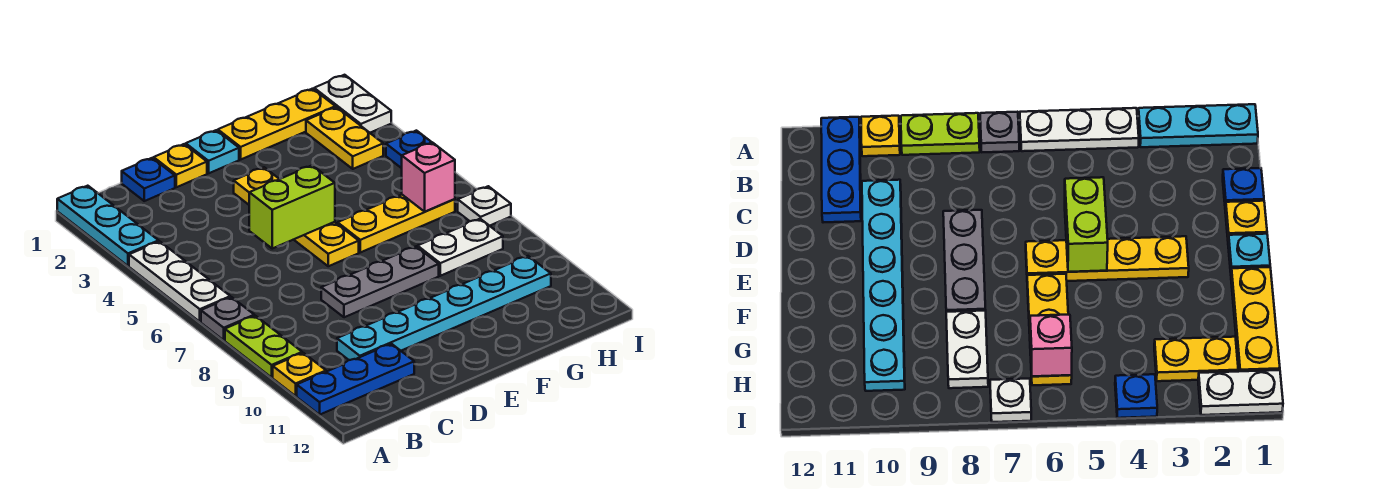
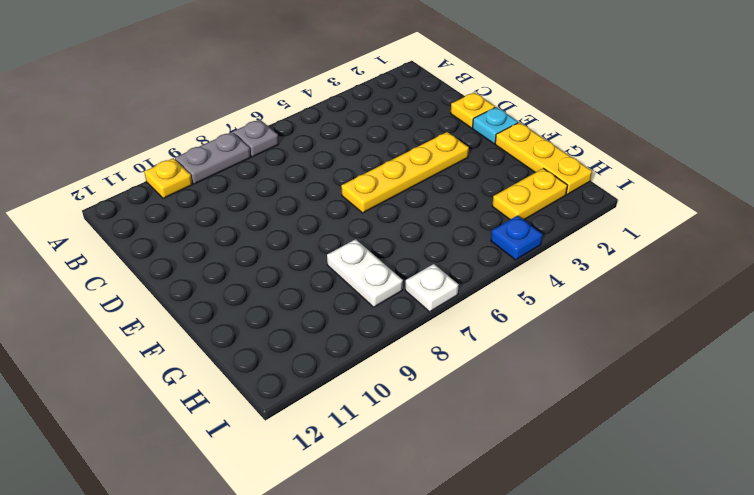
grey plate A8:A9 level 1 -> lime plate A8:A9 level 1
none -> cyan plate A1:A3 level 1
none -> white plate A4:A6 level 1
none -> blue plate A11:C11 level 1

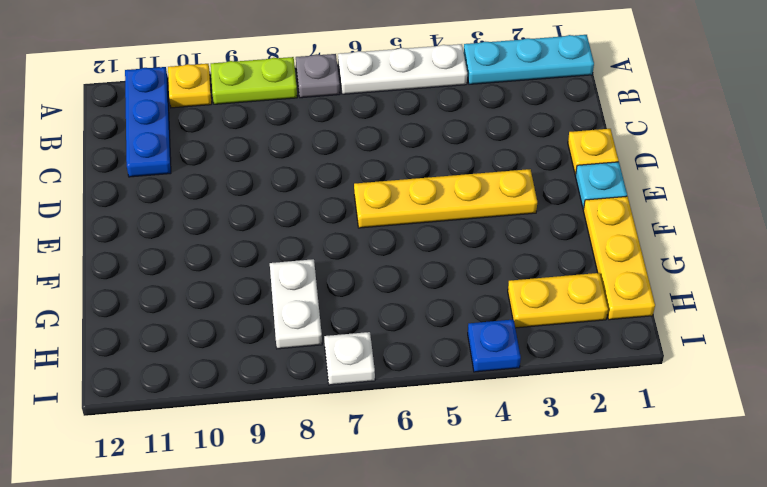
none -> blue plate C1 level 1
none -> cyan plate C10:H10 level 1
none -> grey plate D8:F8 level 1

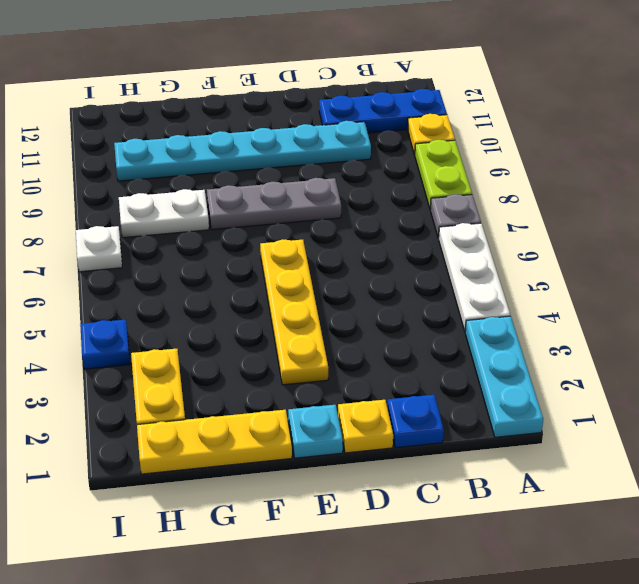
none -> yellow plate F6:H6 level 1
none -> white plate I1:I2 level 1
none -> lime brick D5:E5 level 2

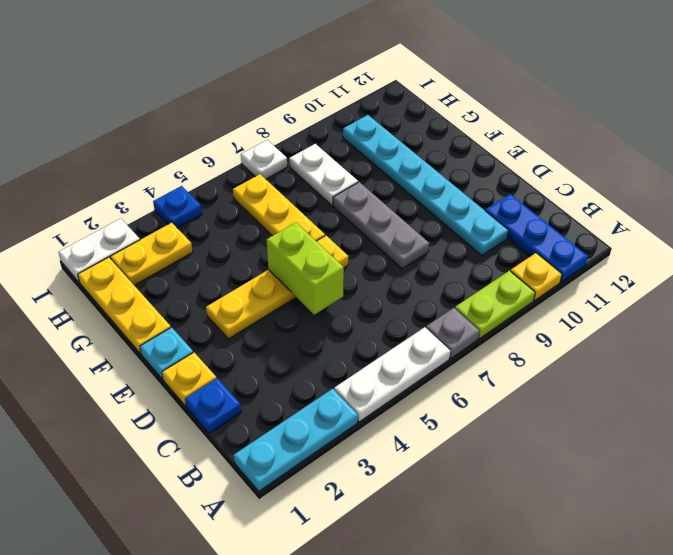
none -> pink brick H6 level 2

